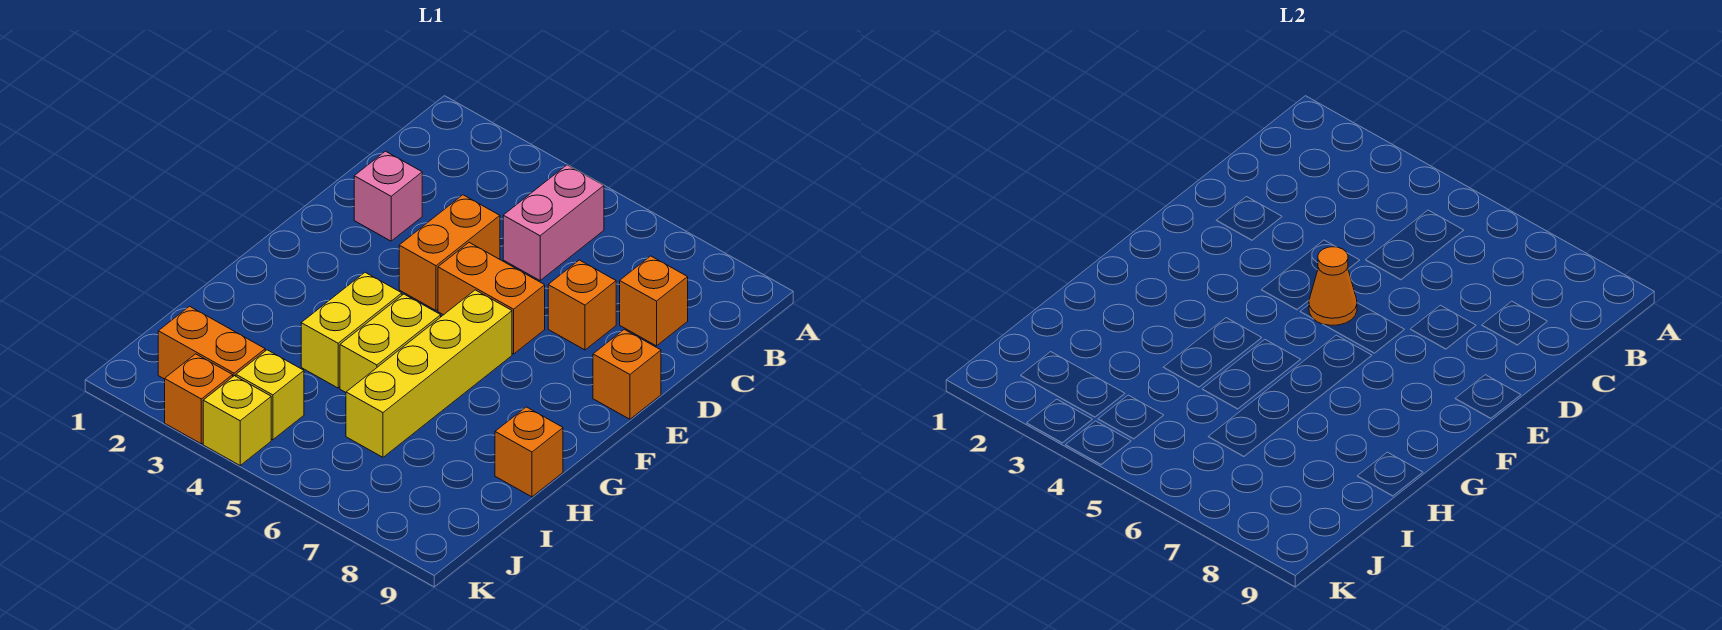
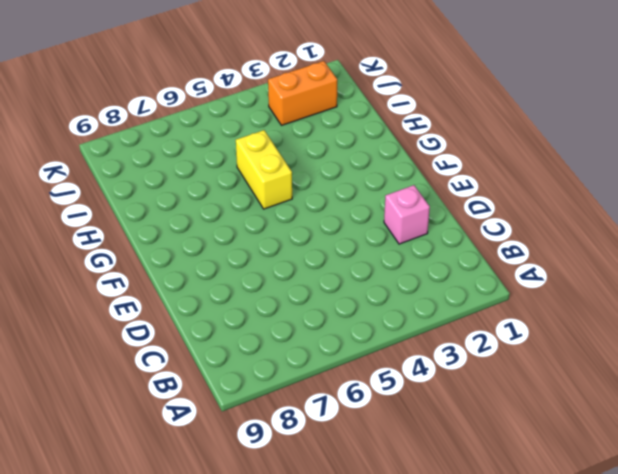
none -> pink brick B5:C5 level 1
none -> orange brick C8 level 1
none -> orange brick D4:E4 level 1

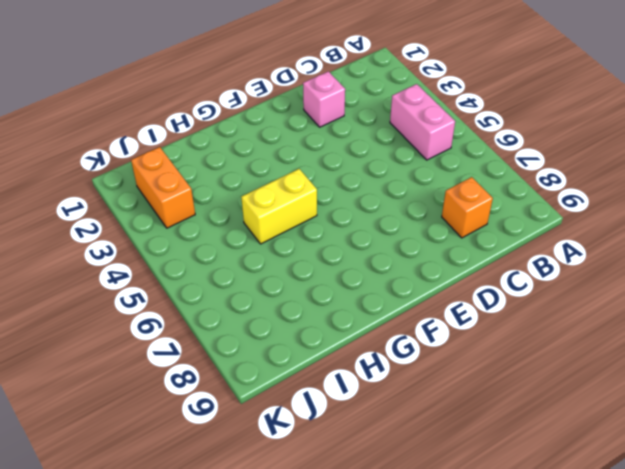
pink brick B4:B5 level 1 -> pink brick B5:C5 level 1
none -> orange brick D4:E4 level 1
none -> orange brick D7 level 1
none -> orange brick E5:E6 level 1

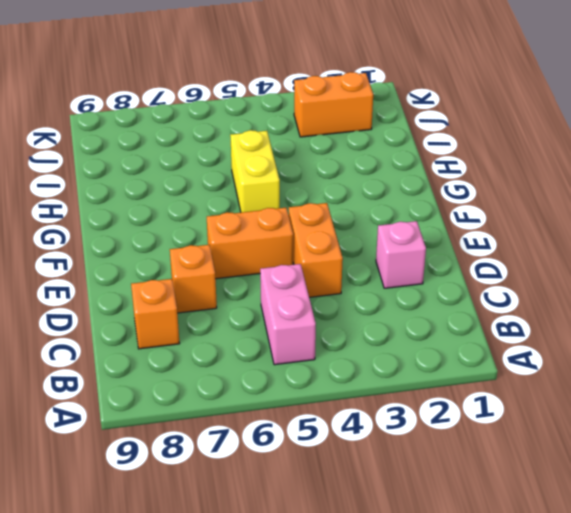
none -> orange brick E9 level 1
none -> yellow brick F6:I6 level 1
none -> yellow brick G4:H4 level 1

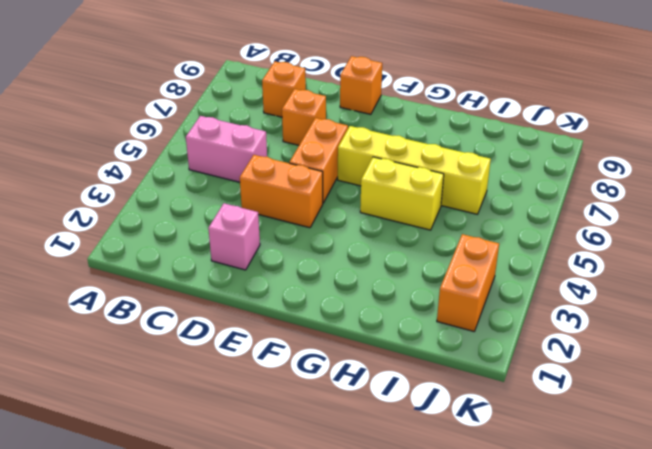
none -> yellow brick G4:H4 level 1
none -> orange brick H9 level 1
none -> yellow brick J4 level 1

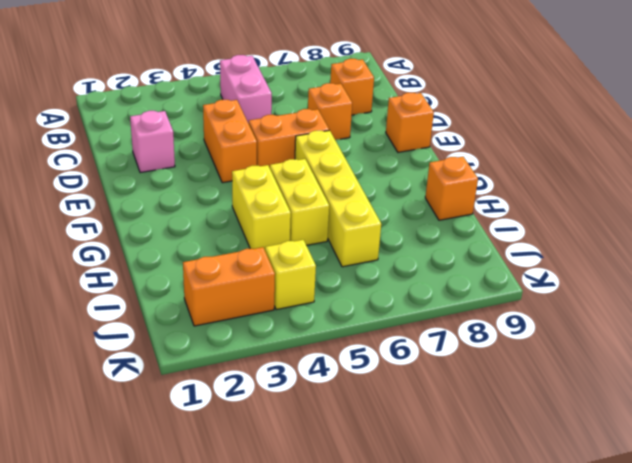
none -> orange brick K3 level 1
none -> yellow brick K4 level 1
none -> orange cone E5 level 2

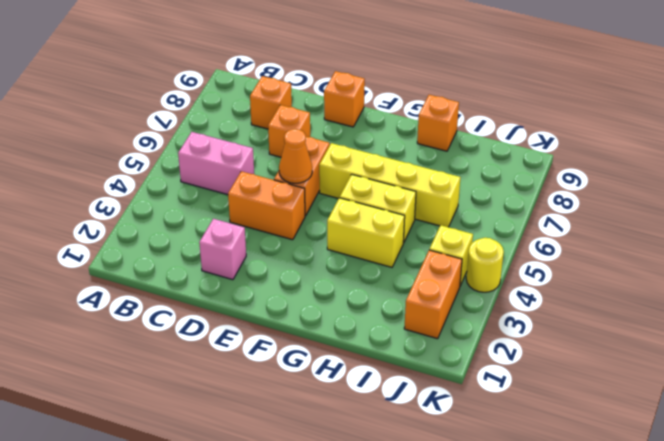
yellow round brick K4 level 1 -> yellow brick K4 level 1
none -> orange brick K3 level 1

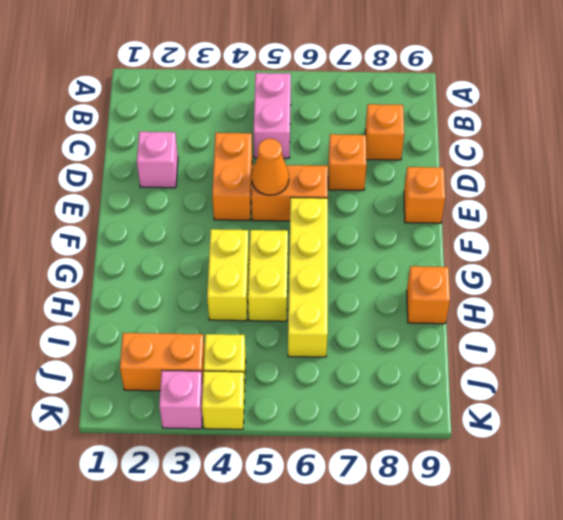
pink brick K3 level 1 -> orange brick K3 level 1

